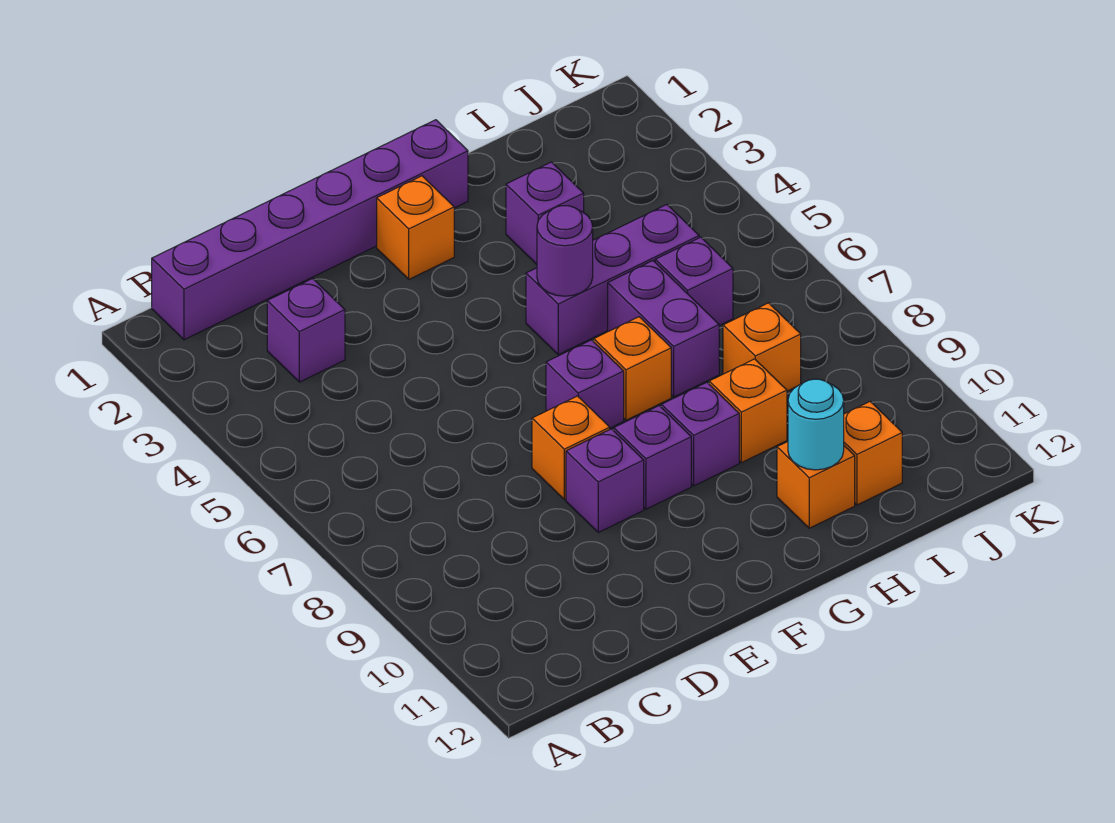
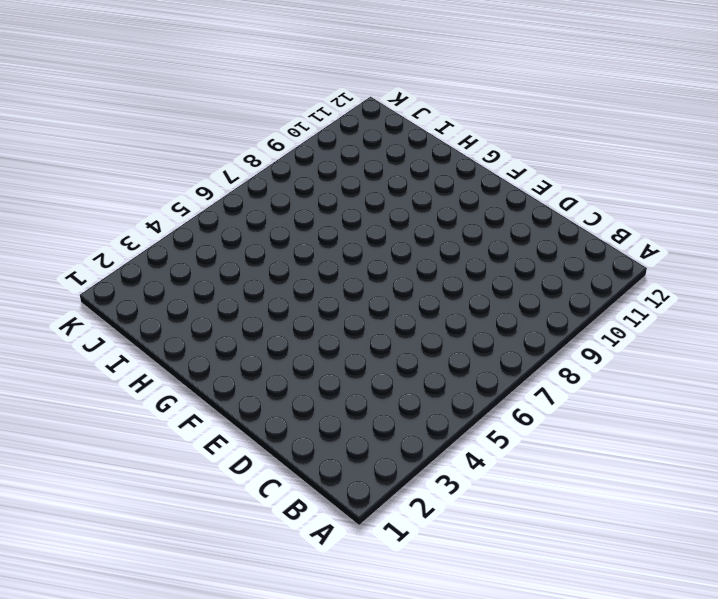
none -> purple brick B1:G1 level 1
none -> purple brick C3 level 1
none -> orange brick E8 level 1

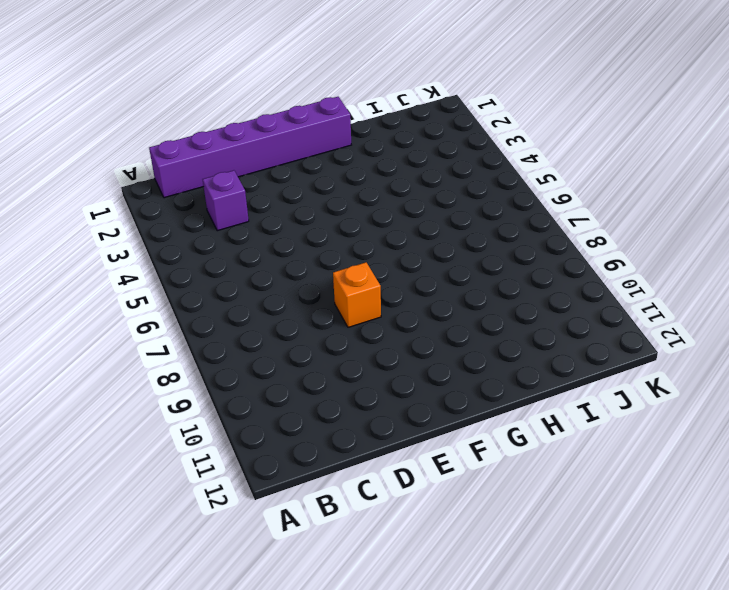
none -> purple brick E9 level 1
none -> orange brick F2 level 1
none -> purple brick F7 level 1

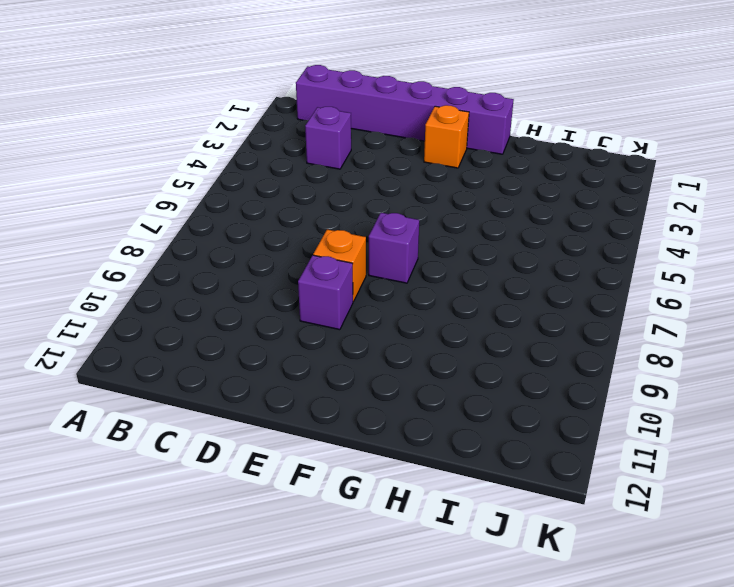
none -> purple brick F9 level 1
none -> purple brick G5:I5 level 1
none -> orange brick G7 level 1

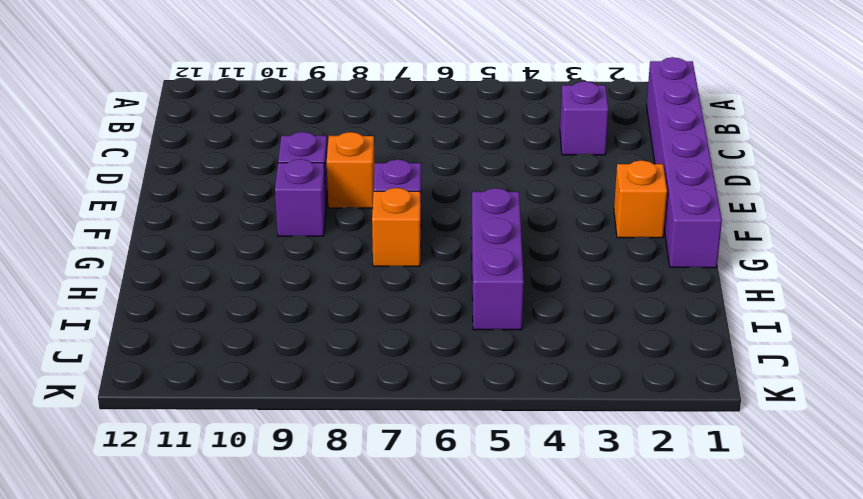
none -> purple brick G9 level 1
none -> purple brick H3 level 1
none -> purple brick H6:H7 level 1

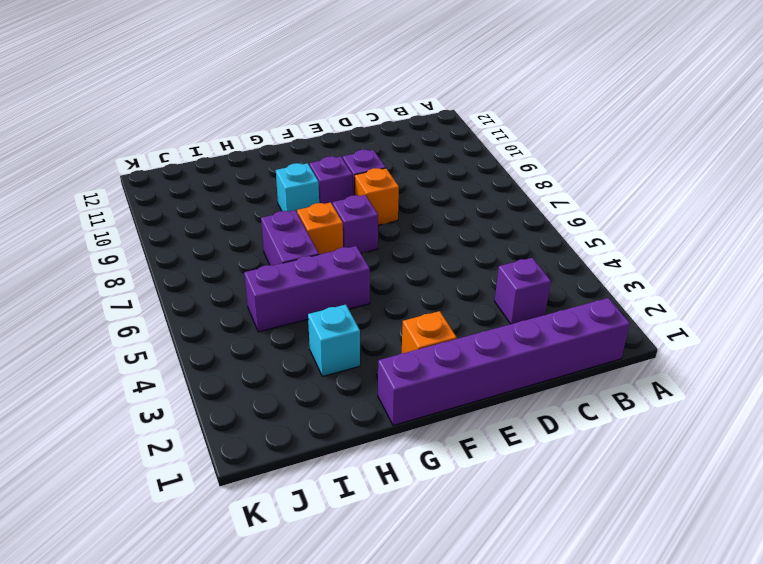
cyan brick G9 level 1 -> purple brick G9 level 1
cyan brick H3 level 1 -> purple brick H3 level 1
none -> orange brick H9 level 1
none -> orange brick H11 level 1
none -> purple brick I6 level 1

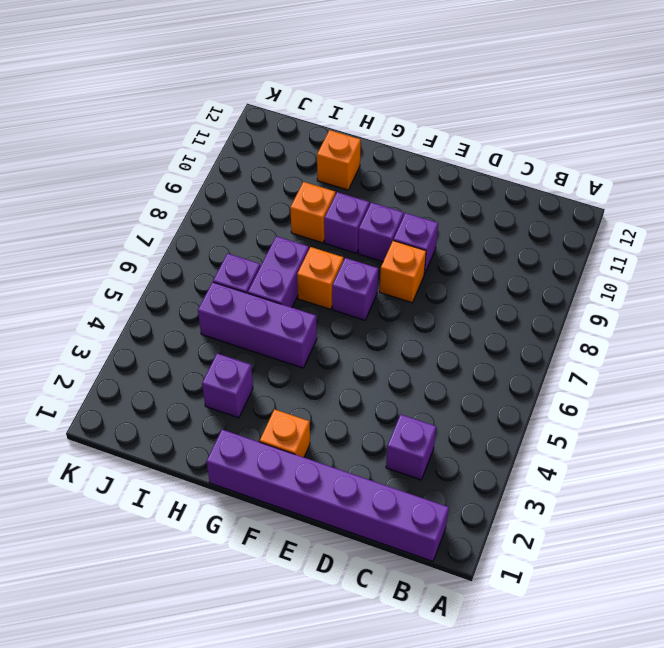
none -> orange brick I8 level 1
none -> orange brick I11 level 1
none -> purple round brick G5 level 2

